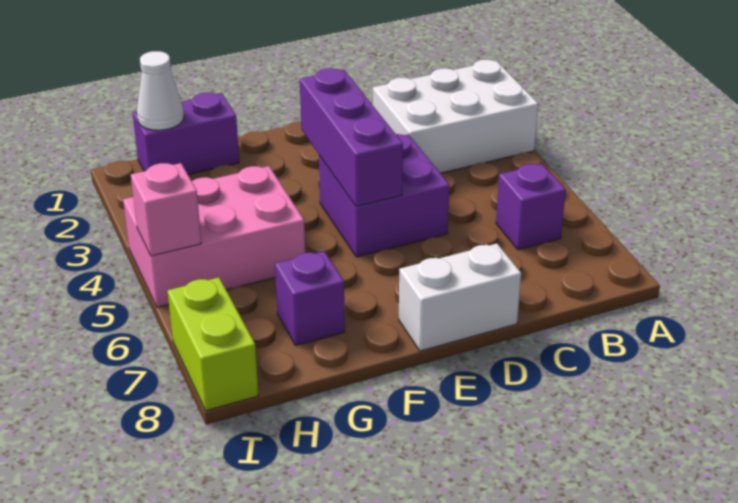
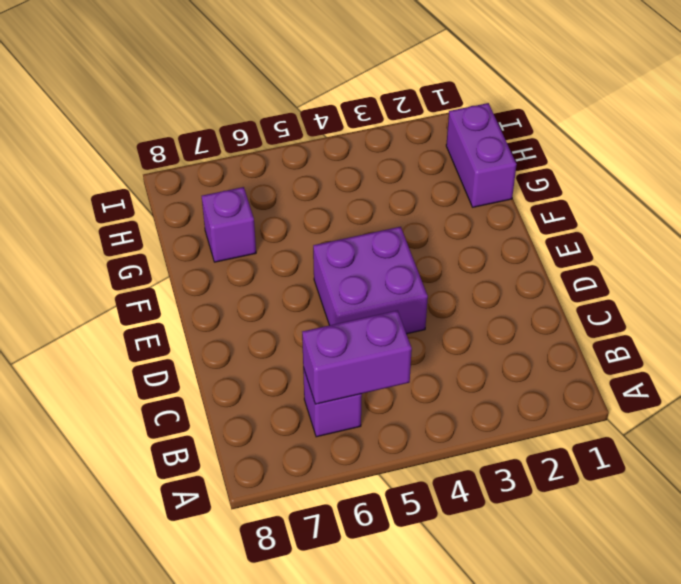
purple brick B5:B6 level 2 -> none
none -> white brick A2:C3 level 1
none -> white brick D8:E8 level 1

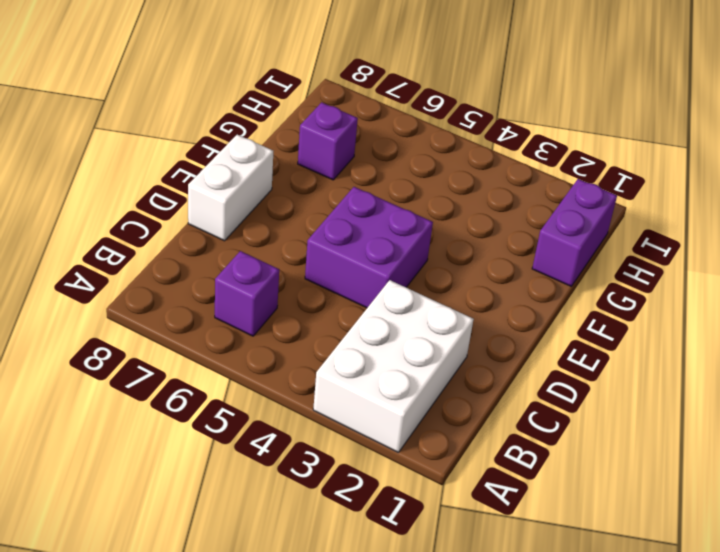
none -> pink brick G4:I5 level 1
none -> lime brick I7:I8 level 1

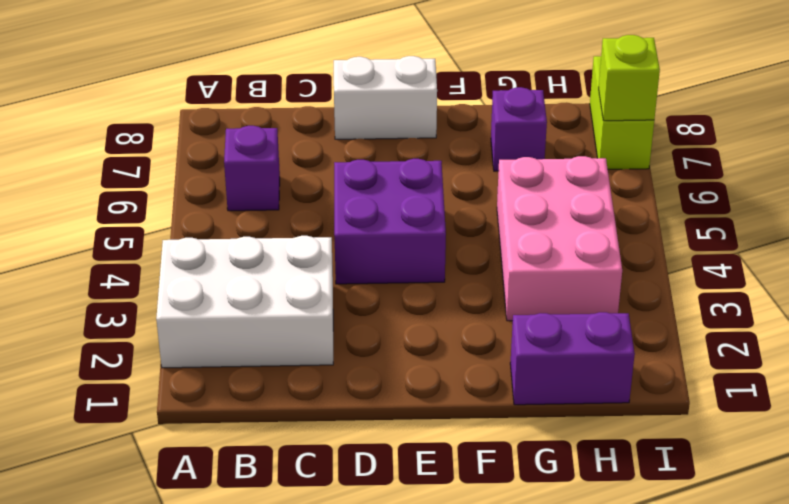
pink brick G3:H5 level 1 -> pink brick G4:I5 level 1
lime brick I7 level 2 -> none
none -> purple brick E3:E5 level 2
none -> white cone H1 level 2

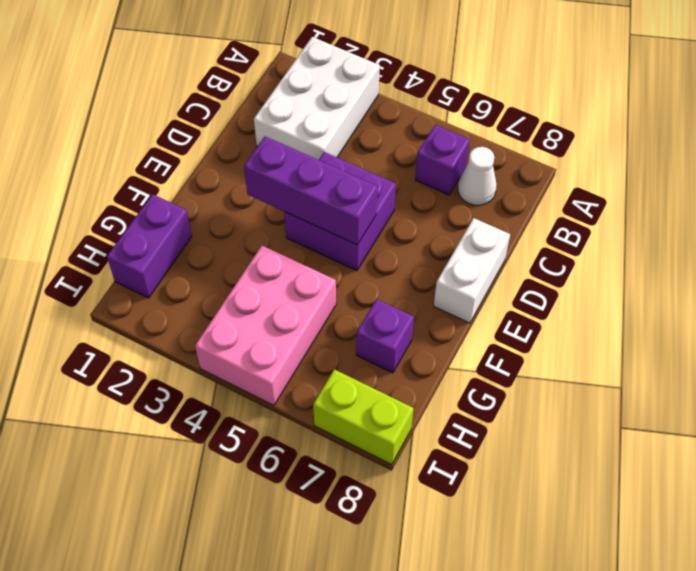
white cone B7 level 1 -> white cone H1 level 2
none -> pink brick I5 level 2

